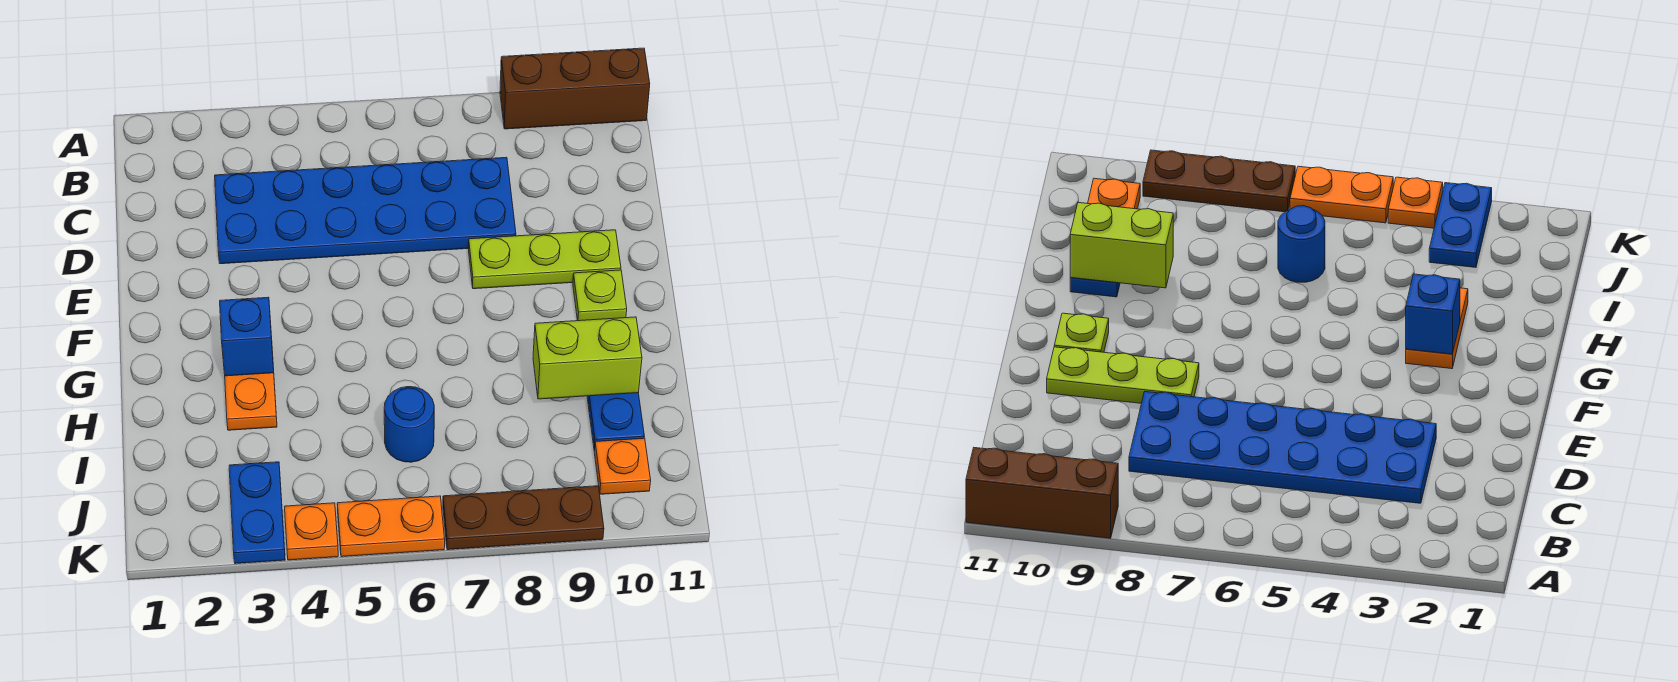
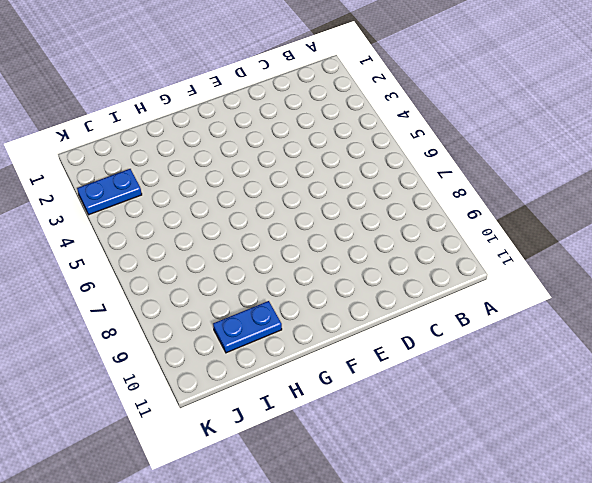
none -> brown brick A9:A11 level 1
none -> blue plate C3:D8 level 1
none -> lime plate E8:E10 level 1

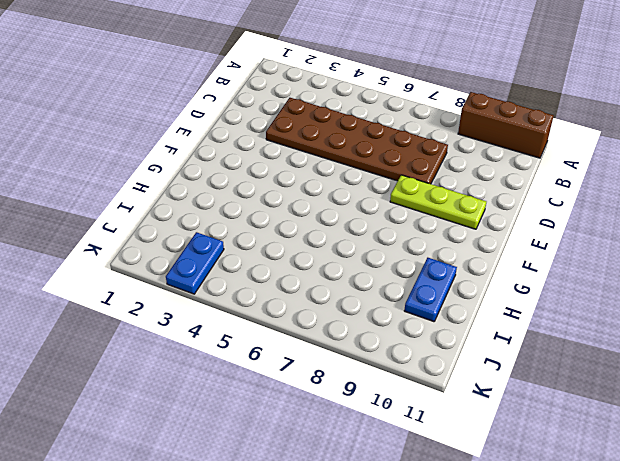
brown plate C3:D8 level 1 -> blue plate C3:D8 level 1
none -> lime plate F10 level 1
none -> orange plate G3:H3 level 1
none -> blue round brick I6 level 1

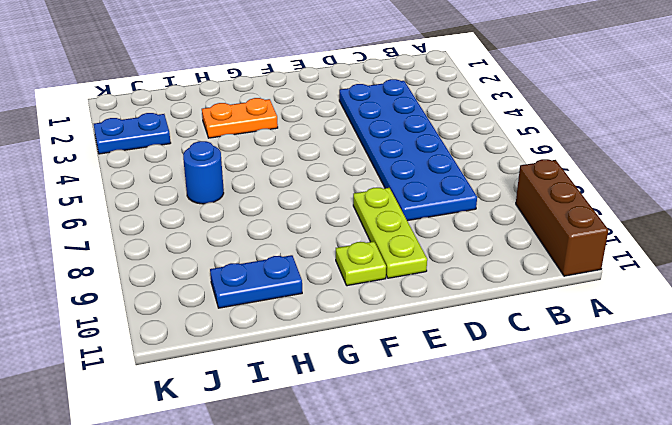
none -> orange plate J10 level 1
none -> orange plate K4 level 1
none -> orange plate K5:K6 level 1

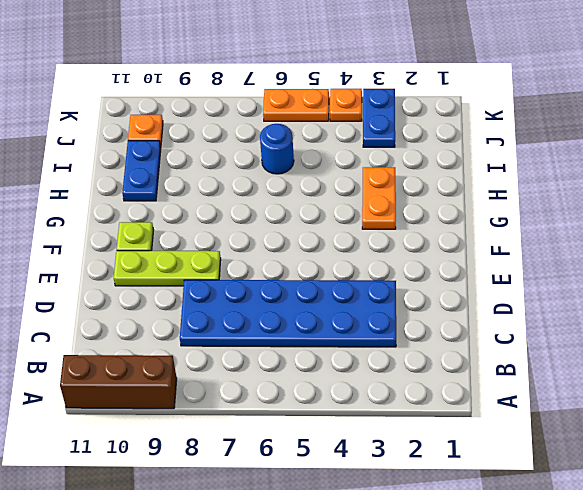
none -> brown plate K7:K9 level 1
none -> blue brick G3 level 2
none -> lime brick H9:H10 level 2

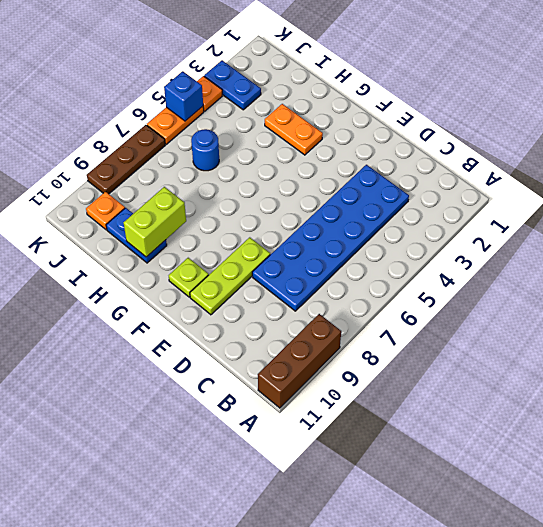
blue brick K5 level 2 -> blue brick G3 level 2

